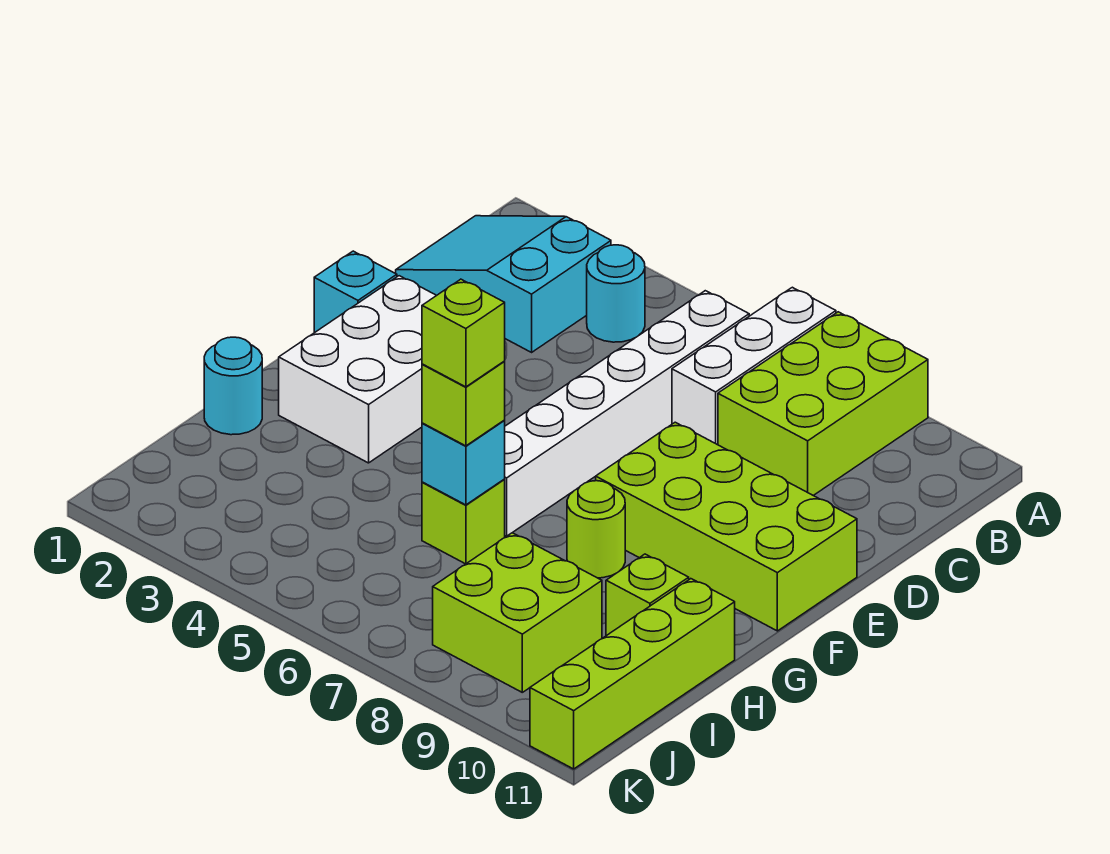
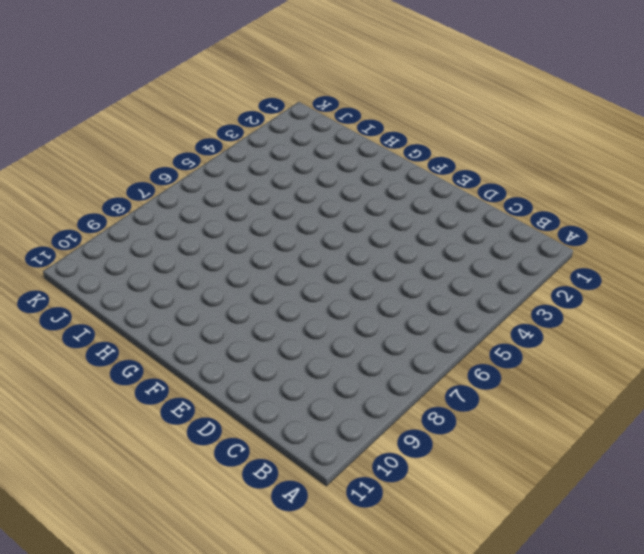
none -> white brick A7:C7 level 1
none -> lime brick A8:C9 level 1
none -> cyan slope B1:C3 level 1 top 3

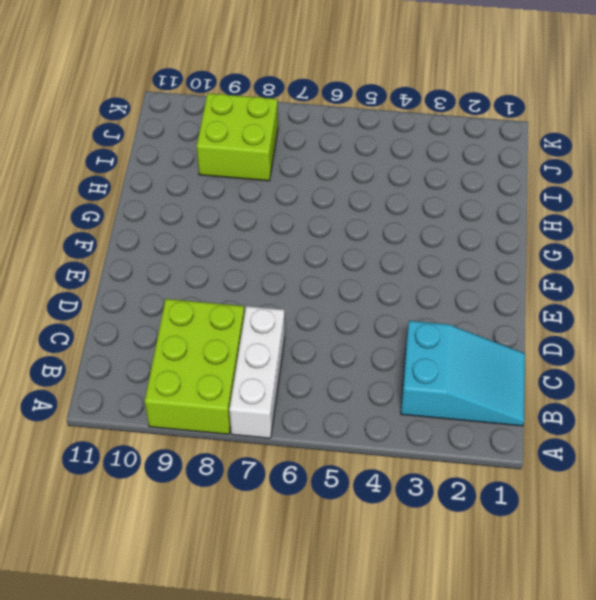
none -> cyan round brick B4 level 1
none -> white brick B6:G6 level 1
none -> cyan brick E1 level 1

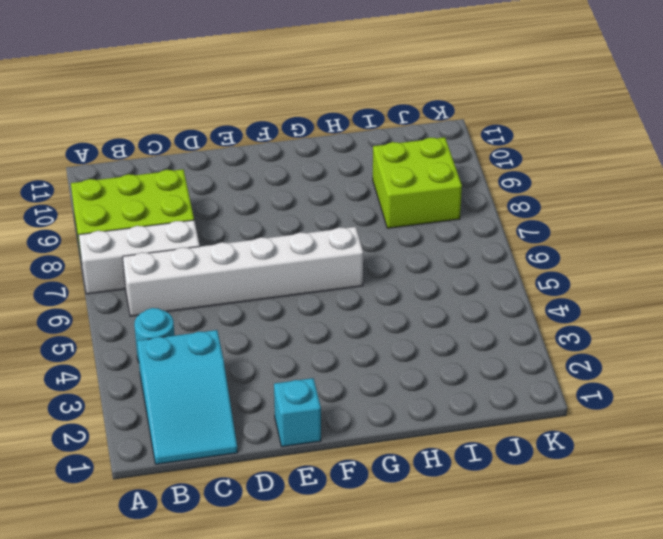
none -> white brick E2:G3 level 1
none -> lime brick E8:F11 level 1
none -> lime round brick G8 level 1

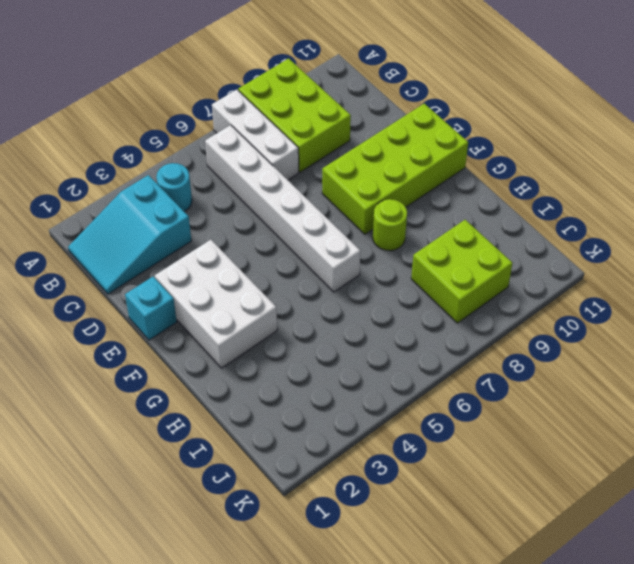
none -> cyan round brick H1 level 1
none -> lime brick H6 level 1
none -> lime brick H10 level 1

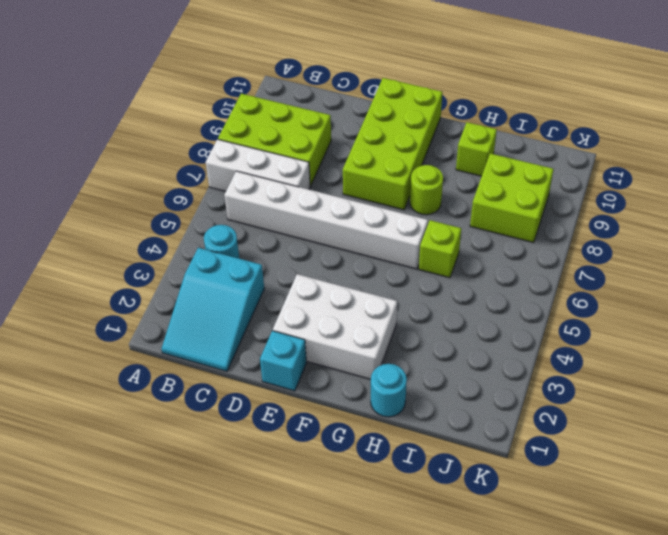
none -> lime brick H11:K11 level 1
none -> cyan brick H6 level 2
none -> lime brick H6 level 3

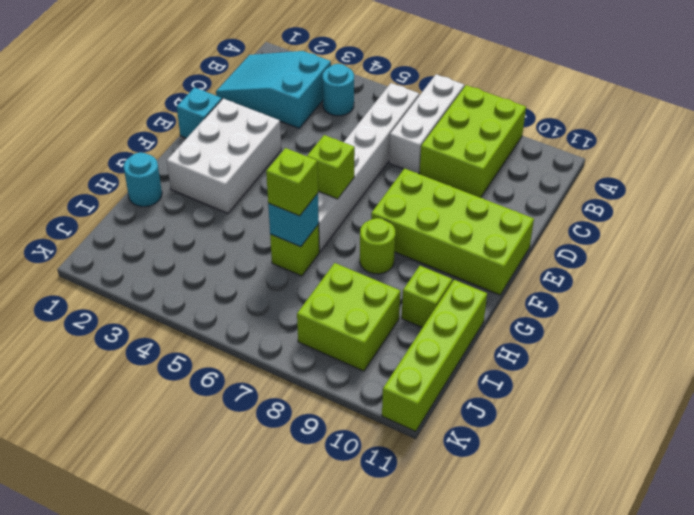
lime brick F6 level 2 -> lime brick H6 level 4

